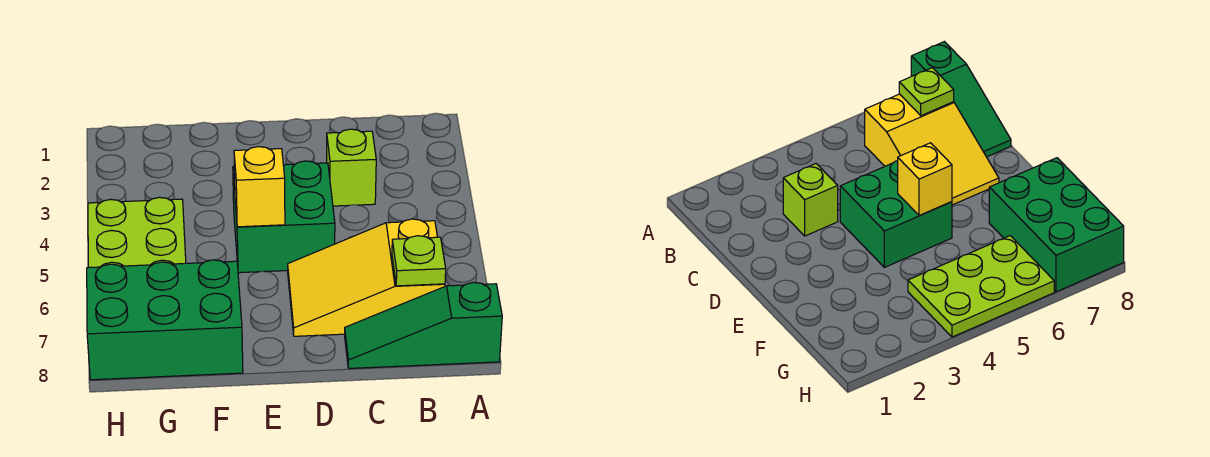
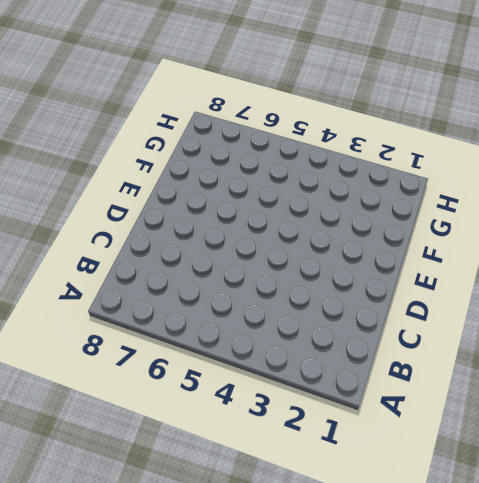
none -> green slope A8:C8 level 1 top A
none -> yellow slope B6:D7 level 1 top B

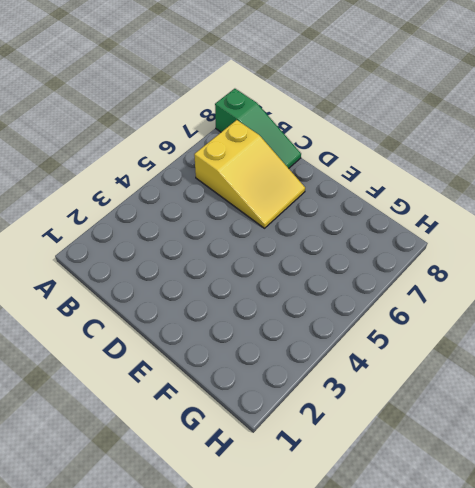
none -> lime brick C3 level 1
none -> green brick D4:E5 level 1

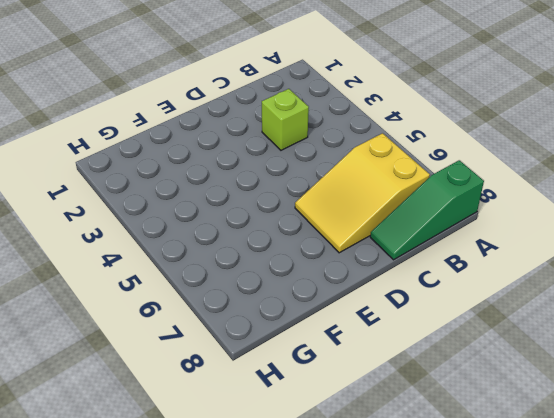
none -> green brick D4:E5 level 1
none -> green brick F7:H8 level 1

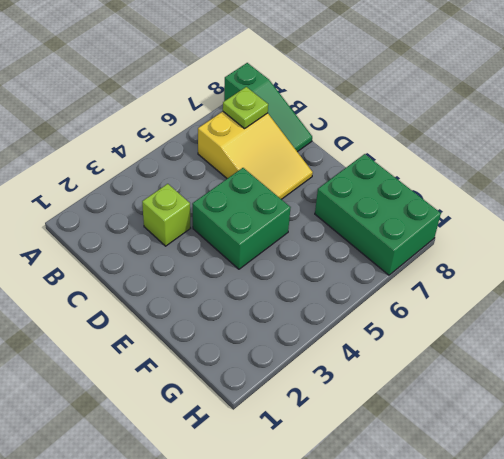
none -> lime plate G4:H6 level 1
none -> yellow brick E5 level 2

